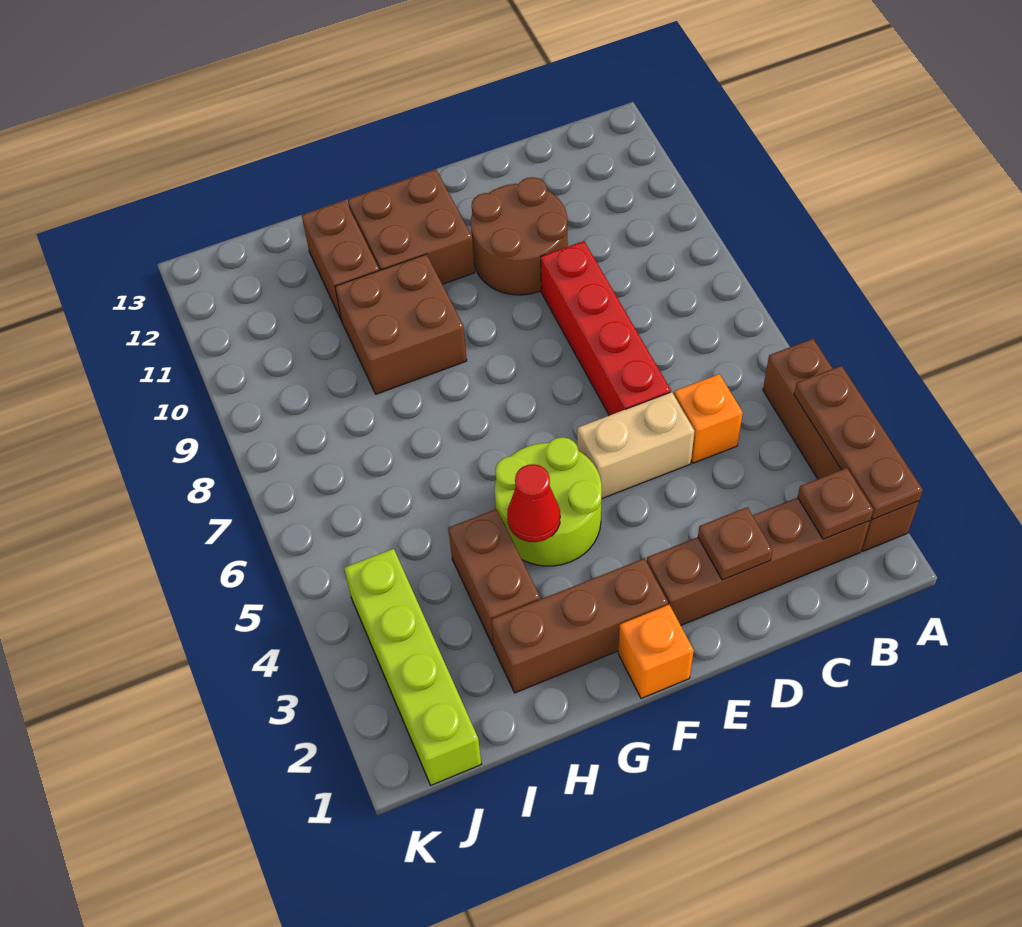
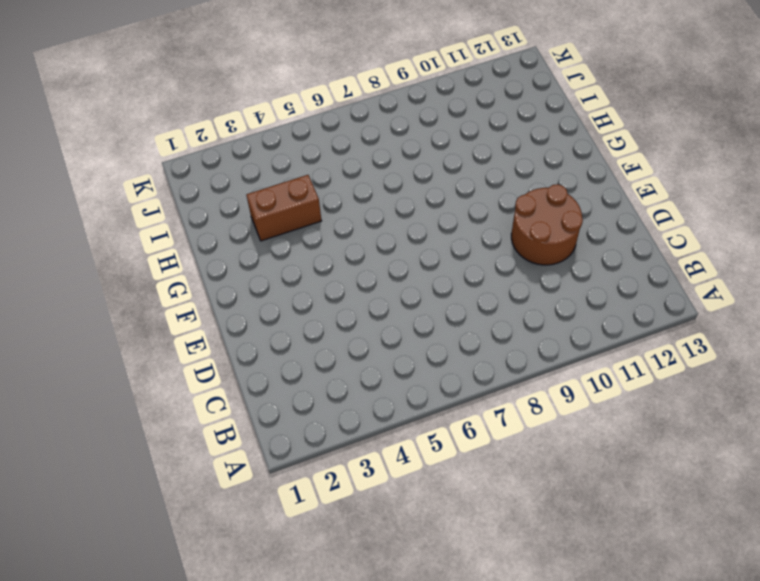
none -> brown brick A2:A5 level 1
none -> brown brick B2:E2 level 1
none -> orange brick C5 level 1

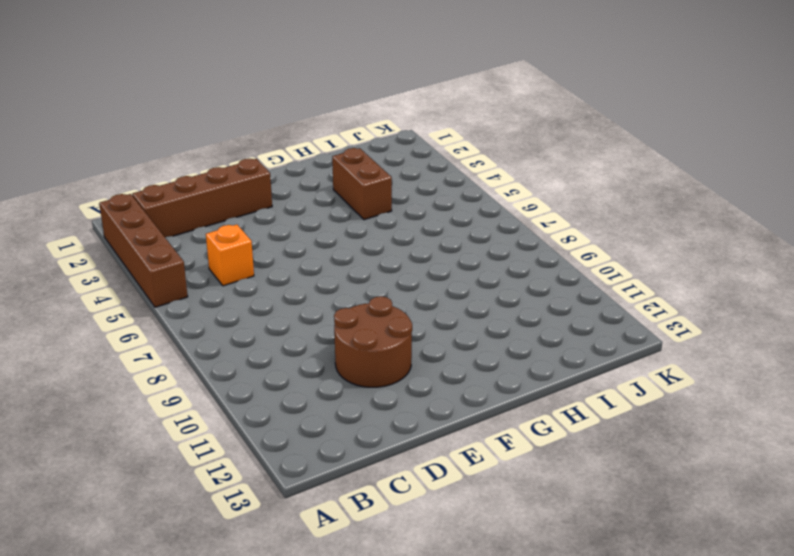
none -> tan brick D5:E5 level 1
none -> red brick D6:D9 level 1
none -> orange brick F1 level 1

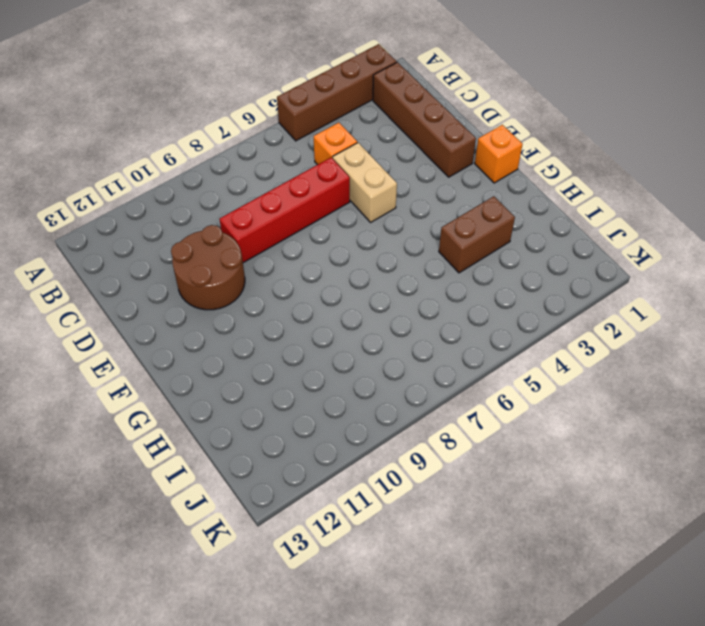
none -> brown brick F2:H2 level 1
none -> lime round brick F4:G5 level 1
none -> brown brick F11:G12 level 1

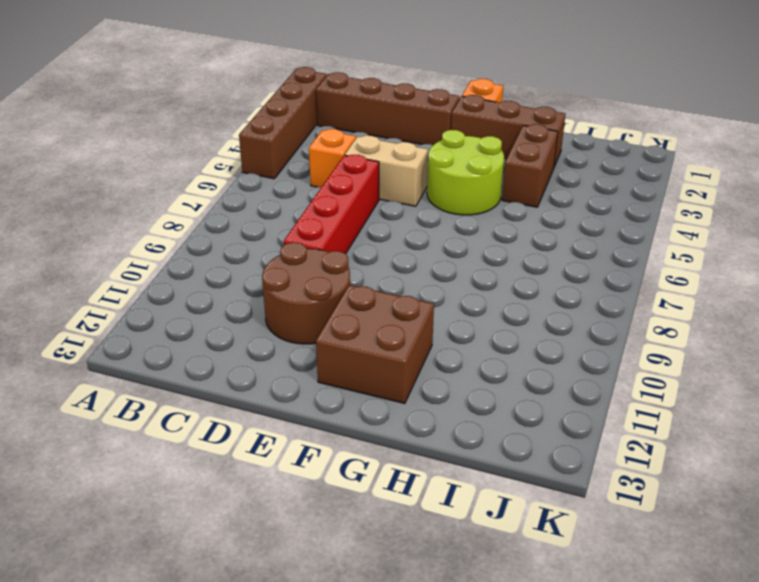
none -> brown brick G9:H10 level 1
none -> brown brick H11:H12 level 1
none -> lime brick J1:J4 level 1

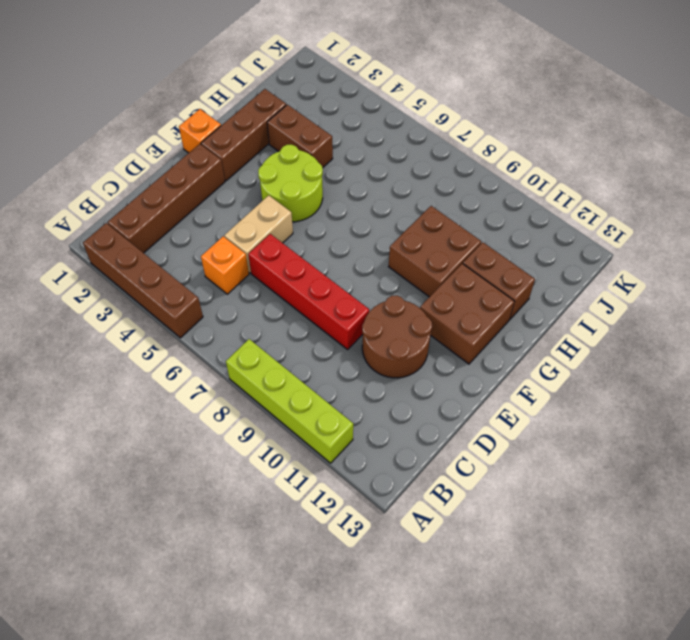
lime brick A8:A11 level 1 -> lime brick J1:J4 level 1
none -> brown plate A2:A4 level 2
none -> brown plate B2 level 2
none -> brown plate D2 level 2

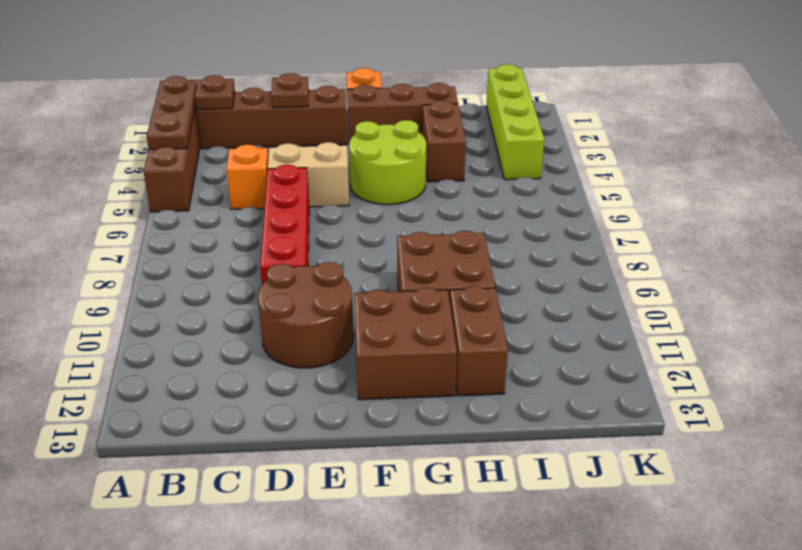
none -> red cone G4 level 2

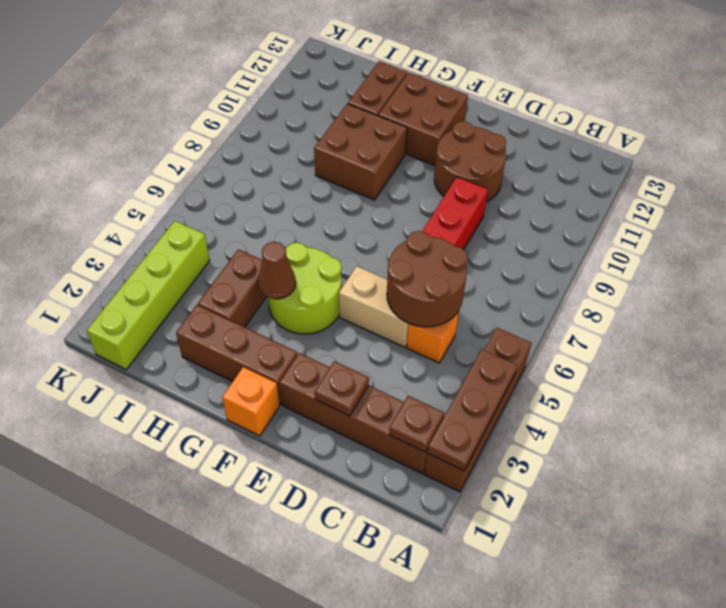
brown round brick C5:D6 level 2 -> none
brown cone G4 level 2 -> red cone G4 level 2

